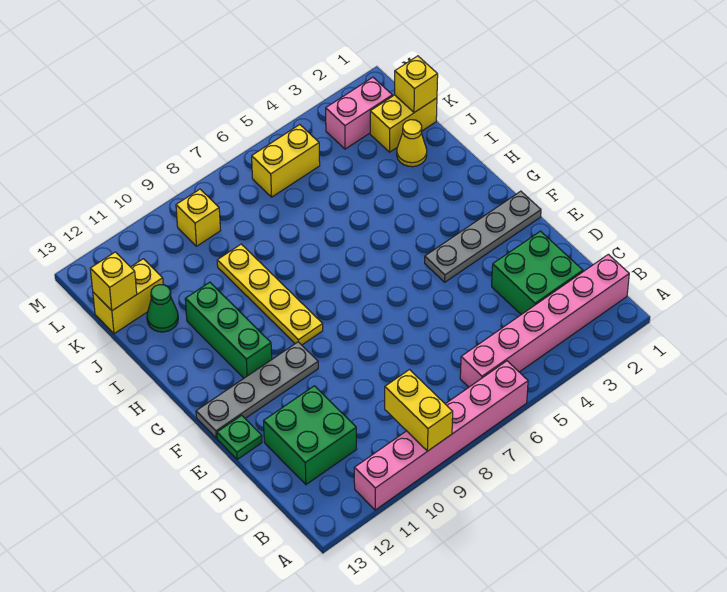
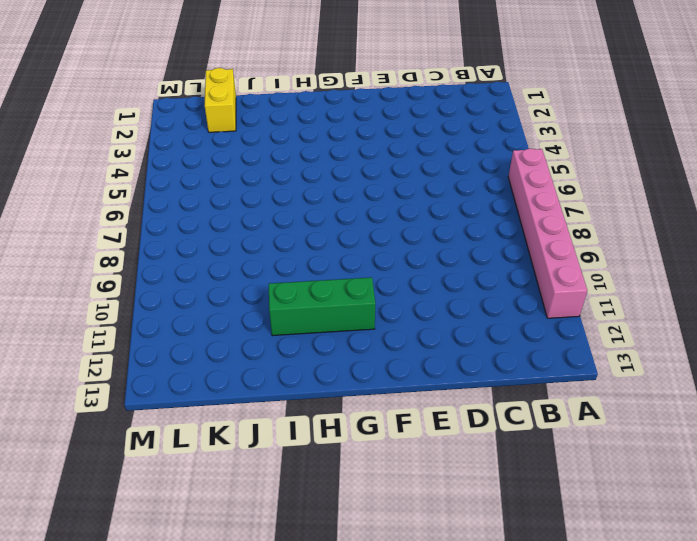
none -> pink brick B1:B6 level 1
none -> green brick C2:D3 level 1
none -> green brick C11:D12 level 1

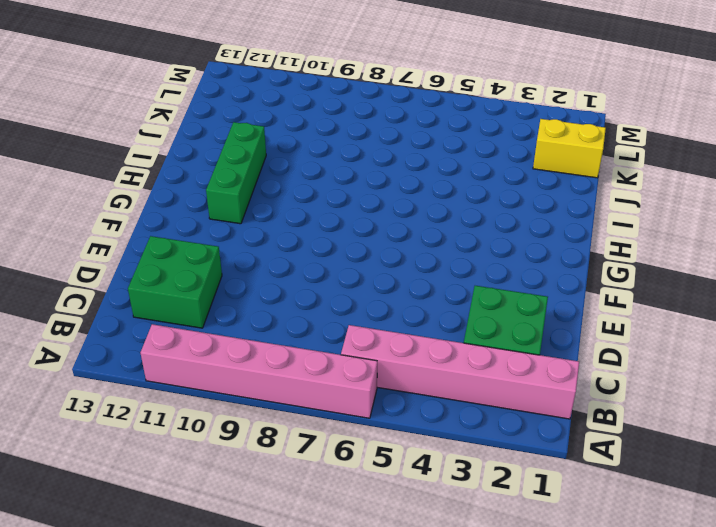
none -> green plate E13 level 1
none -> grey plate F1:F4 level 1
none -> grey plate F10:F13 level 1

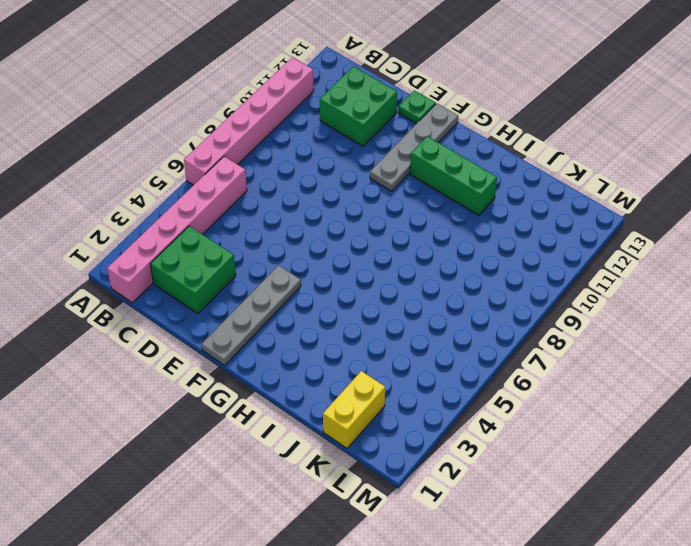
none -> yellow plate G9:J9 level 1
none -> yellow cone J2 level 1
none -> green cone J12 level 1

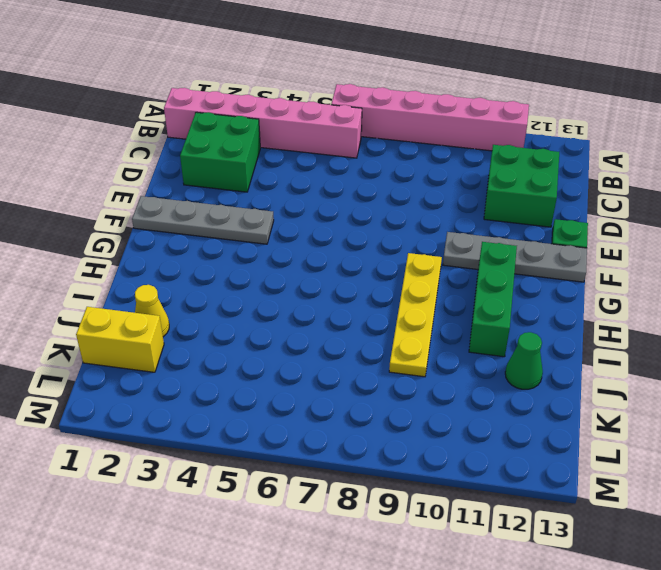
none -> yellow brick K12:K13 level 1
none -> pink brick L2:L3 level 1
none -> yellow brick L5:L6 level 1

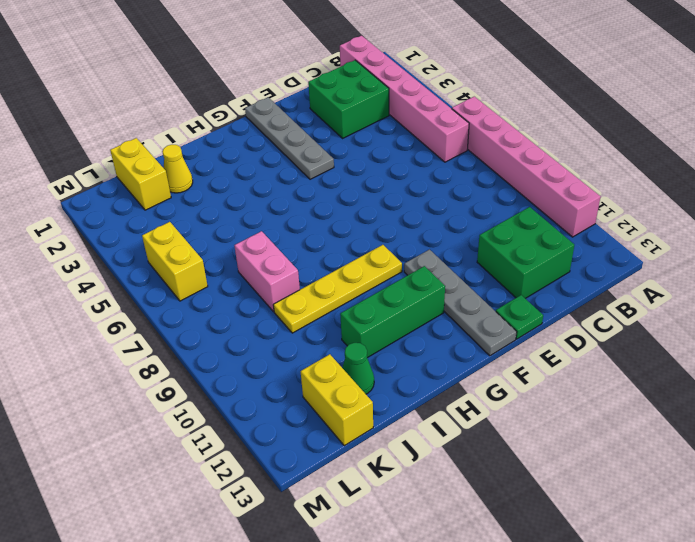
pink brick J7:J8 level 1 -> pink brick L2:L3 level 1
none -> yellow brick L9 level 1
none -> yellow brick A9:B9 level 2
none -> yellow brick K1 level 2

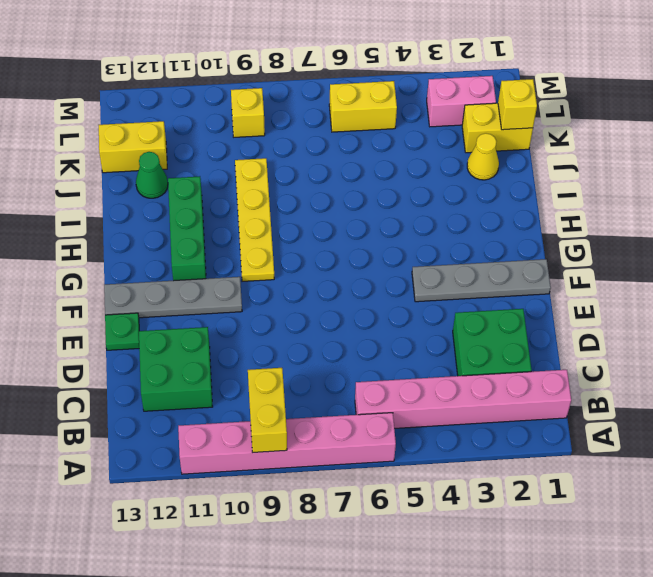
none -> yellow brick K13 level 2

